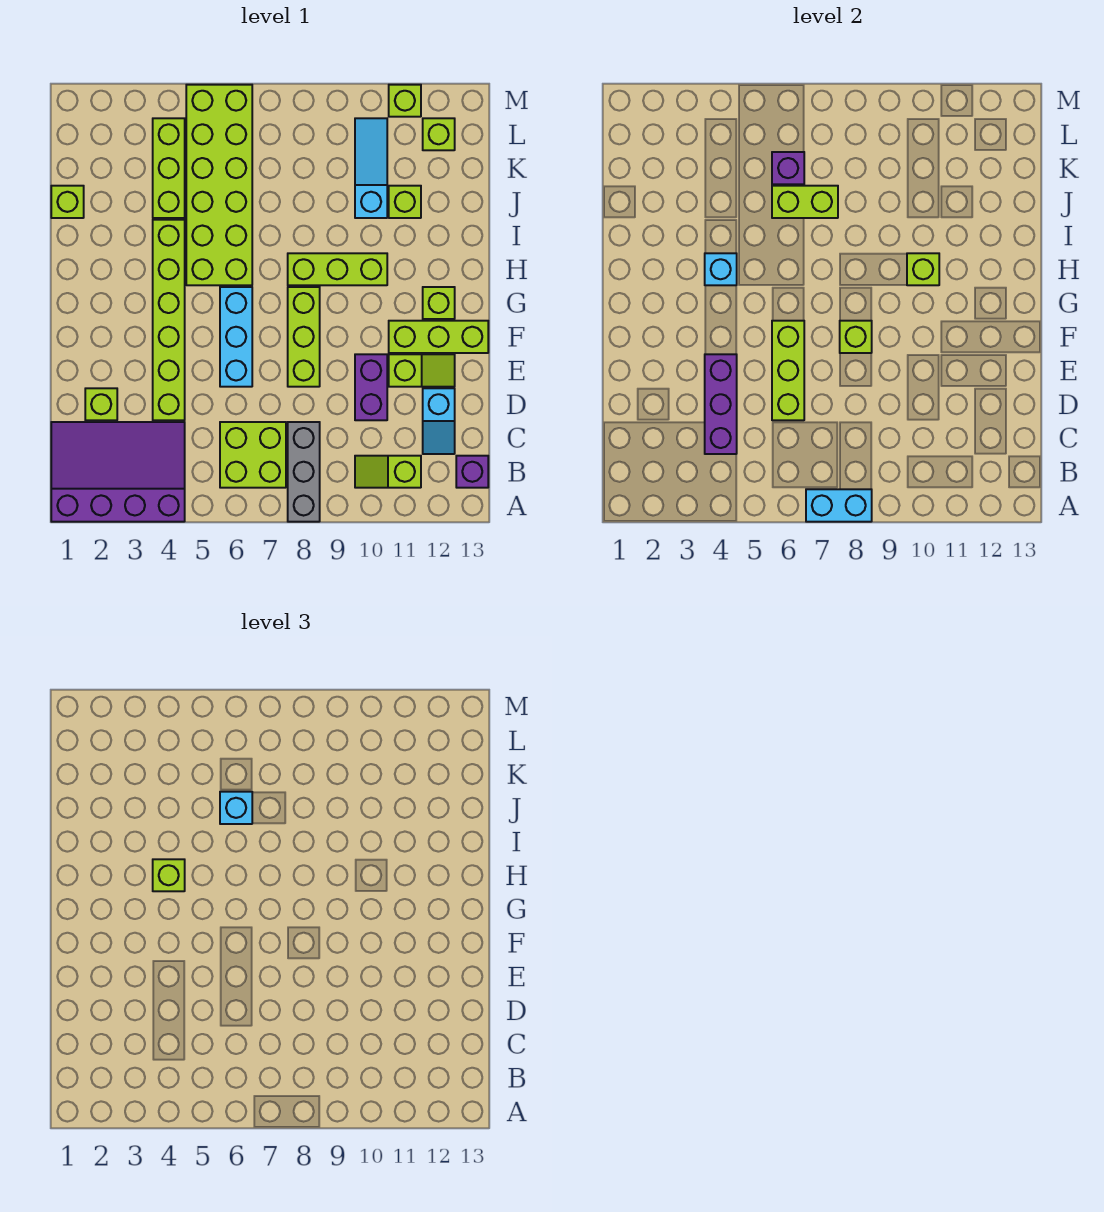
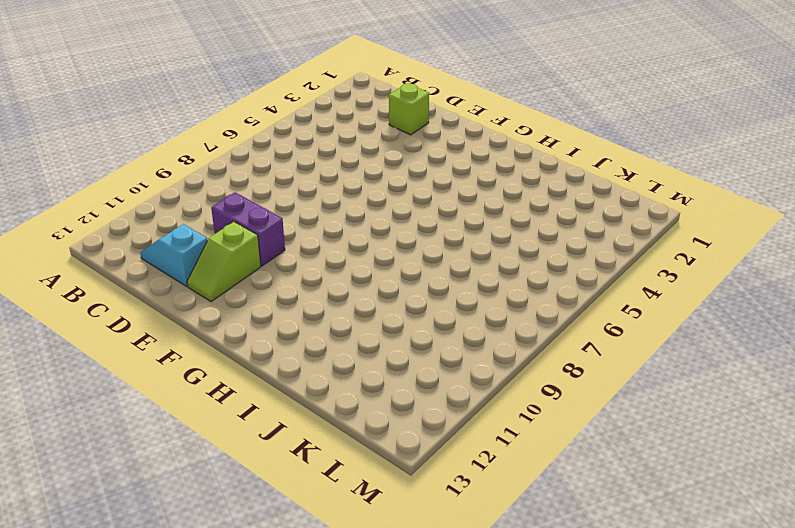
none -> purple slope A1:C4 level 1 top A
none -> grey brick A8:C8 level 1
none -> lime brick B6:C7 level 1
none -> lime slope B10:B11 level 1 top 11

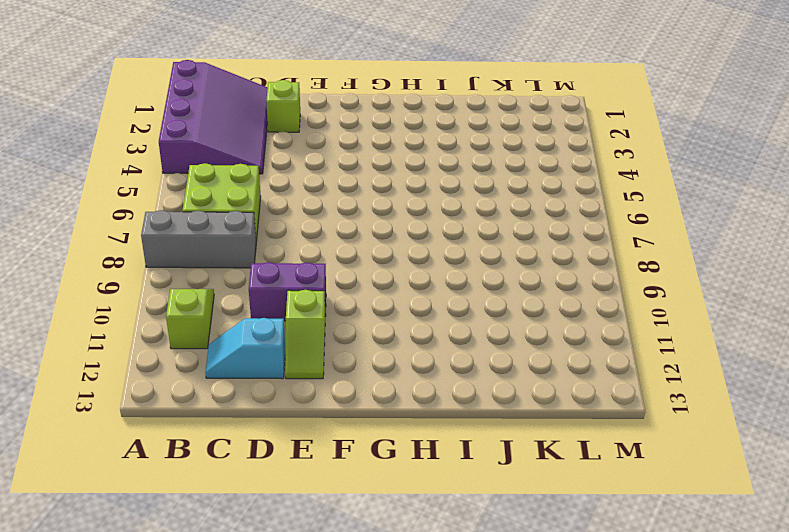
none -> purple brick B13 level 1
none -> lime brick D4:I4 level 1
none -> cyan brick E6:G6 level 1
none -> lime brick E8:G8 level 1

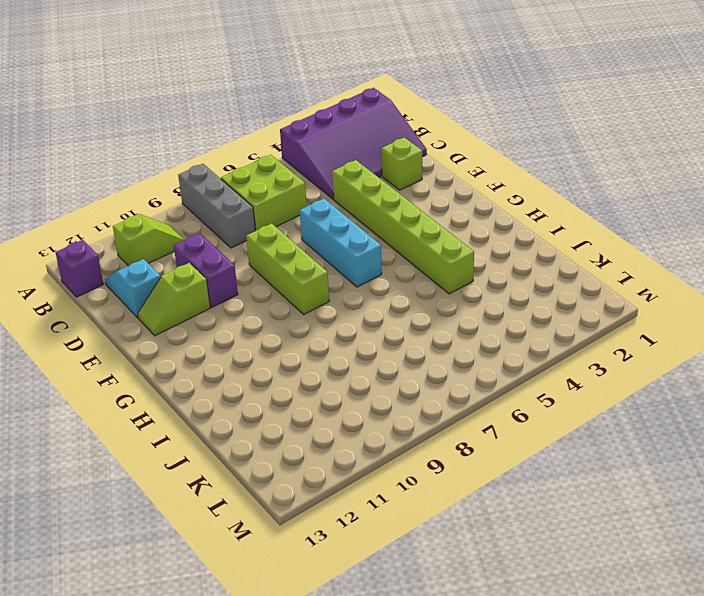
none -> lime brick F11:F13 level 1
none -> lime brick G12 level 1
none -> lime brick H5:M6 level 1
none -> lime brick H8:H10 level 1

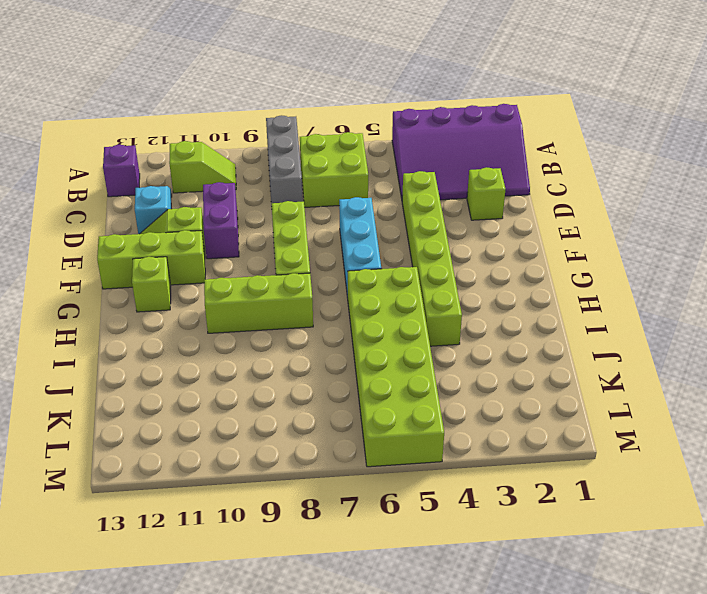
none -> lime brick J1 level 1
none -> lime brick J4:L4 level 1
none -> cyan slope J10:L10 level 1 top J
none -> lime brick J11 level 1

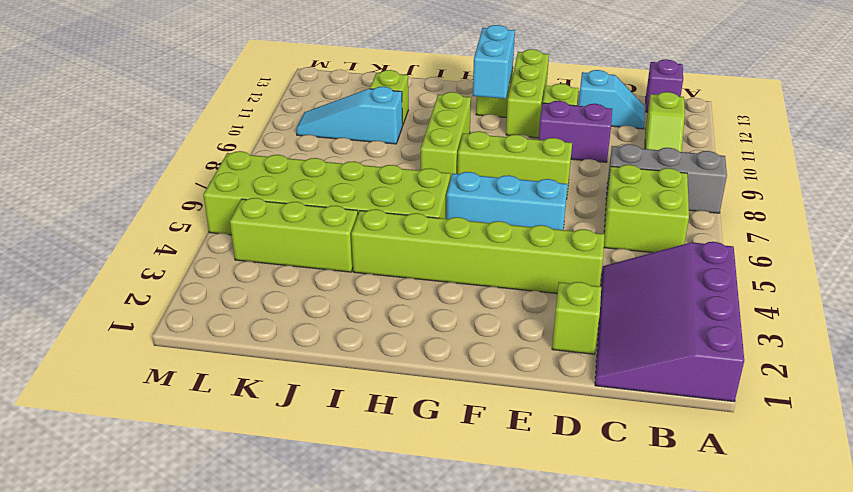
cyan brick G11:G12 level 2 -> cyan brick A7:A8 level 2
none -> lime brick J1 level 1
none -> lime brick L12 level 1
none -> lime brick M11 level 1
none -> purple brick C4:E4 level 2

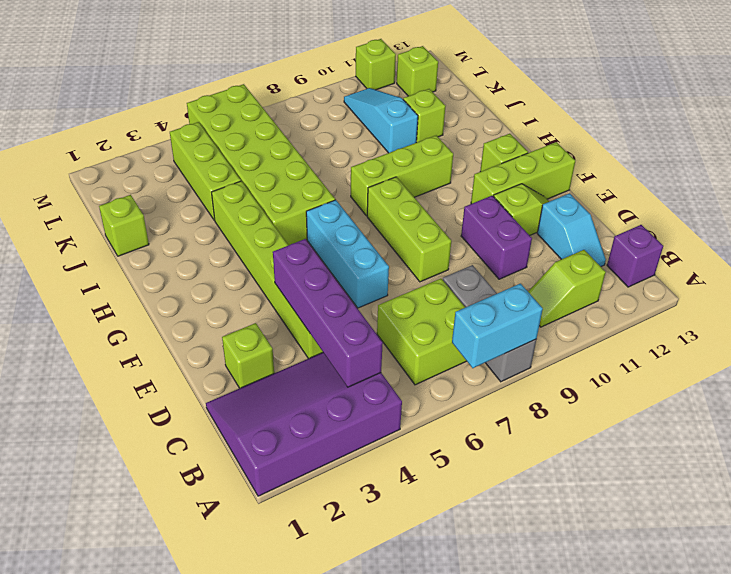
purple brick B4:E4 level 2 -> purple brick C4:E4 level 2
none -> lime brick D6:F6 level 2
none -> lime brick F8 level 2
none -> cyan brick H4 level 2
none -> lime brick H10 level 2

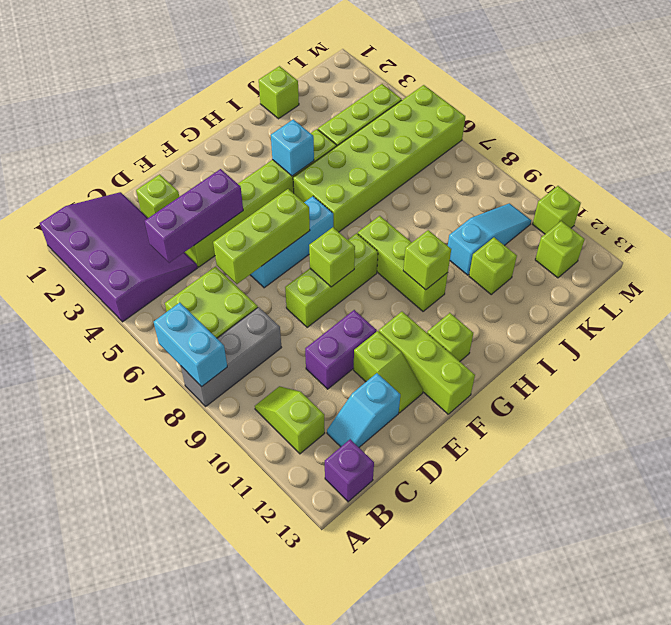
none -> lime brick J6:J7 level 2
none -> purple brick K6 level 2
none -> lime brick H4 level 3
none -> cyan brick J6 level 3

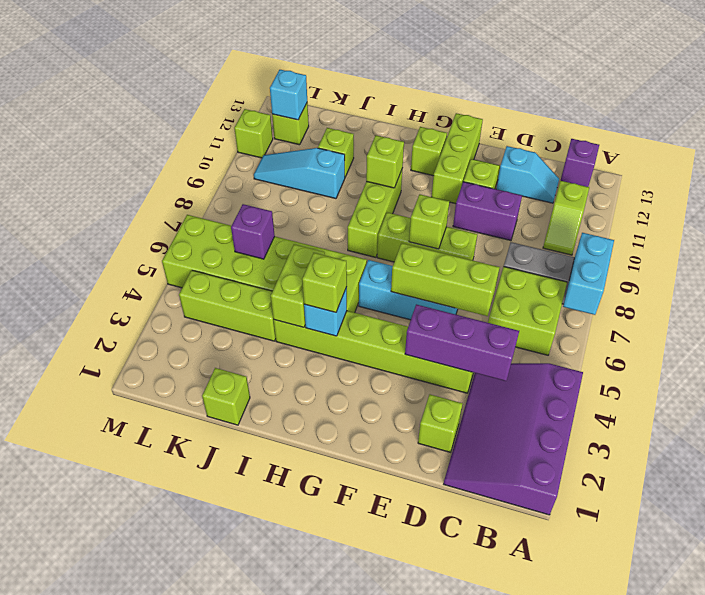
lime brick I4:I5 level 2 -> lime brick J6:J7 level 2
cyan brick L12 level 2 -> cyan brick J6 level 3

